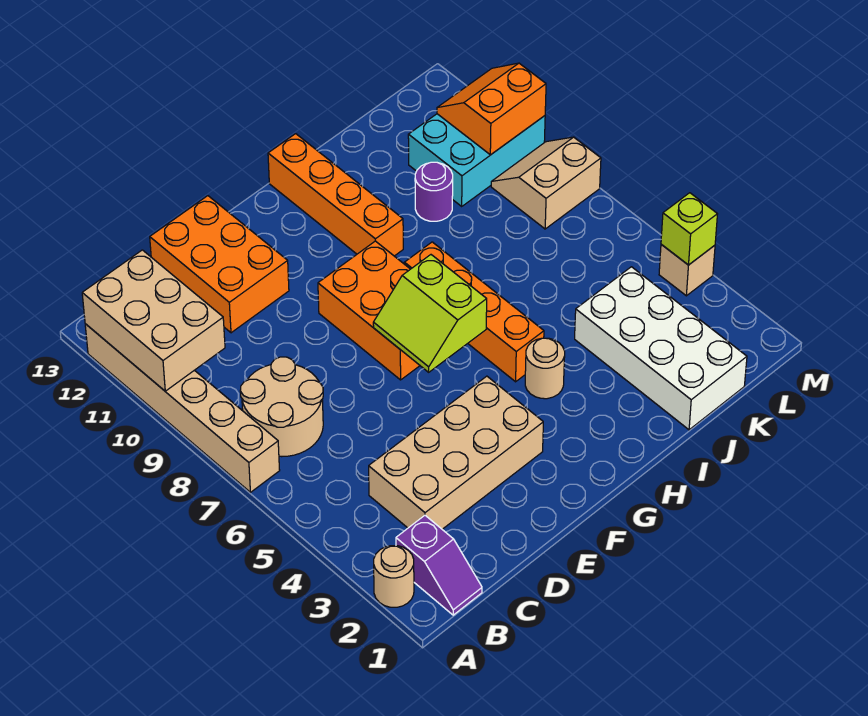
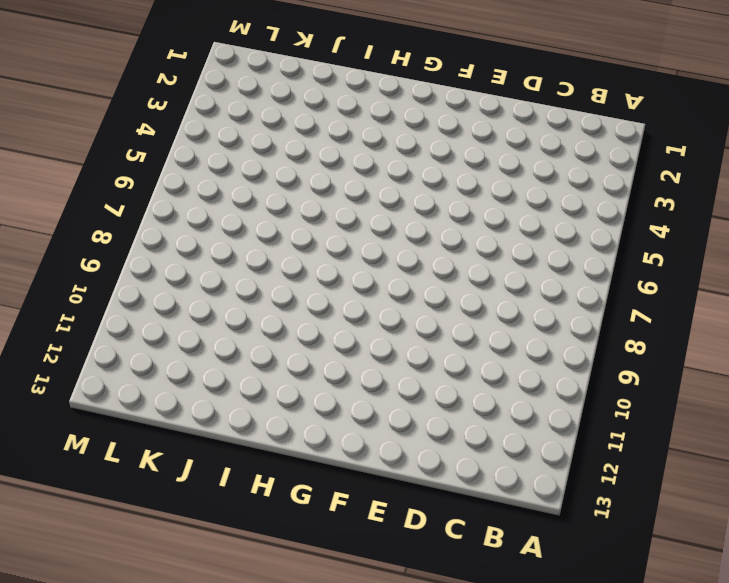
none -> tan round brick A2 level 1
none -> tan brick A7:A12 level 1
none -> purple slope B1:B2 level 1 top 2

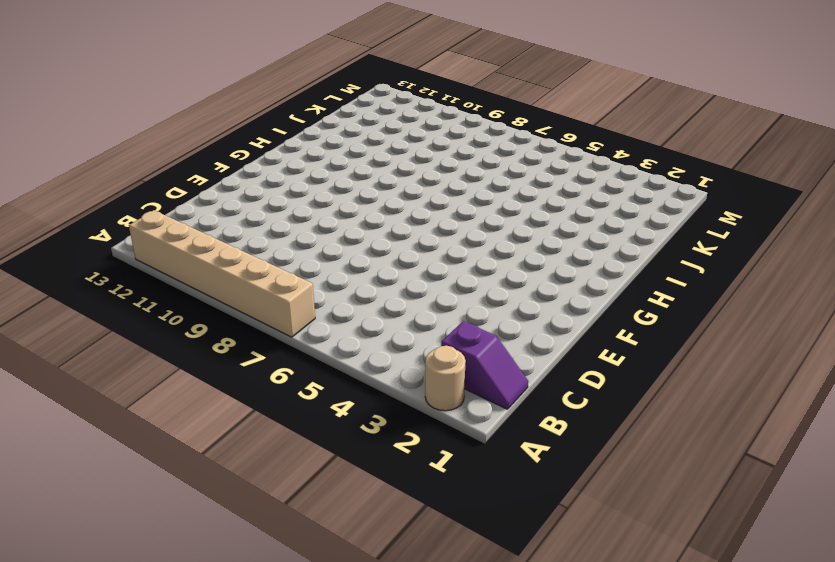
none -> tan round brick B7:C8 level 1
none -> tan brick C3:F4 level 1
none -> orange brick D11:E13 level 1

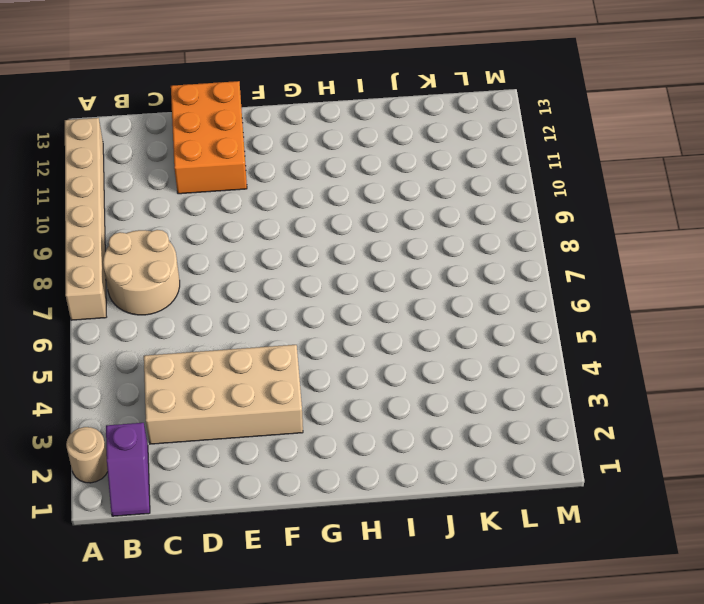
none -> orange brick F7:G9 level 1
none -> tan round brick H4 level 1
none -> orange brick H5:H8 level 1

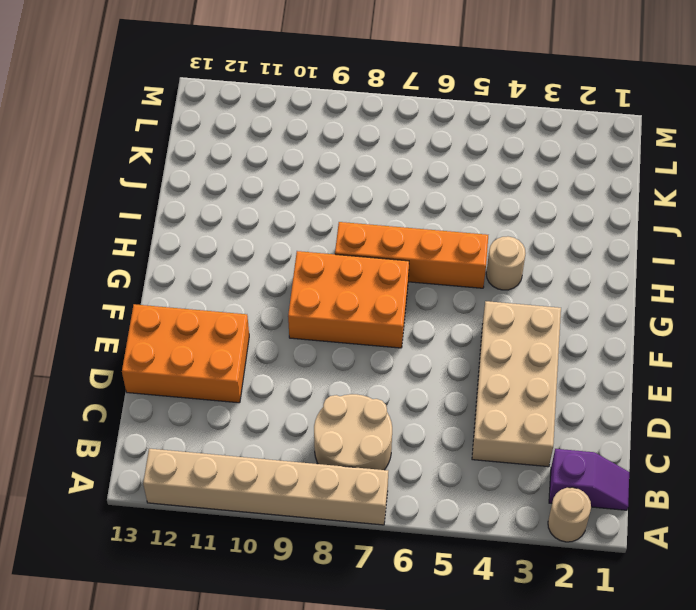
none -> orange brick H10:H13 level 1
none -> white brick J1:K4 level 1
none -> purple round brick J10 level 1

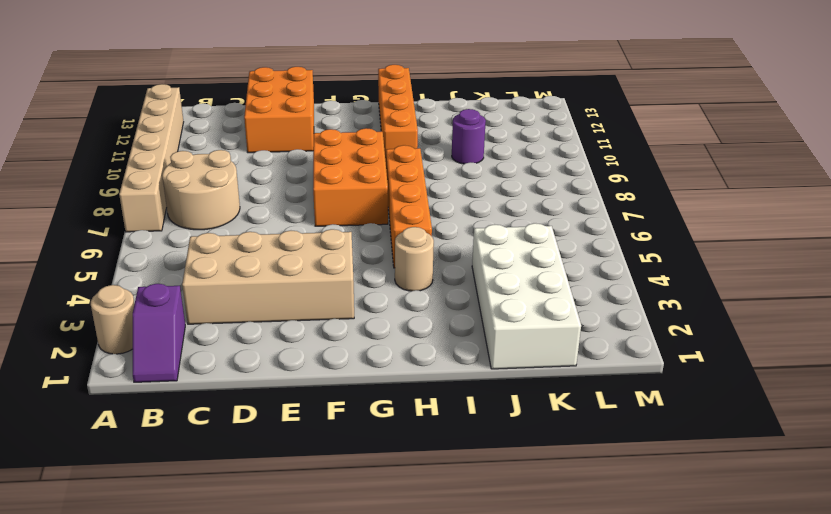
none -> cyan brick K10:M11 level 1
none -> tan slope L8:M9 level 1 top 8
none -> tan brick M4 level 1

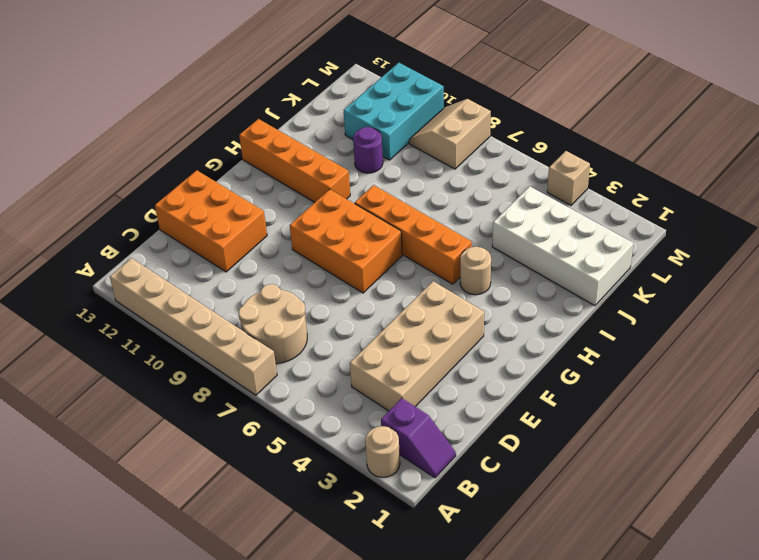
none -> tan brick A10:B12 level 2
none -> lime slope F6:G7 level 2 top G
none -> orange slope L10:M11 level 2 top 10

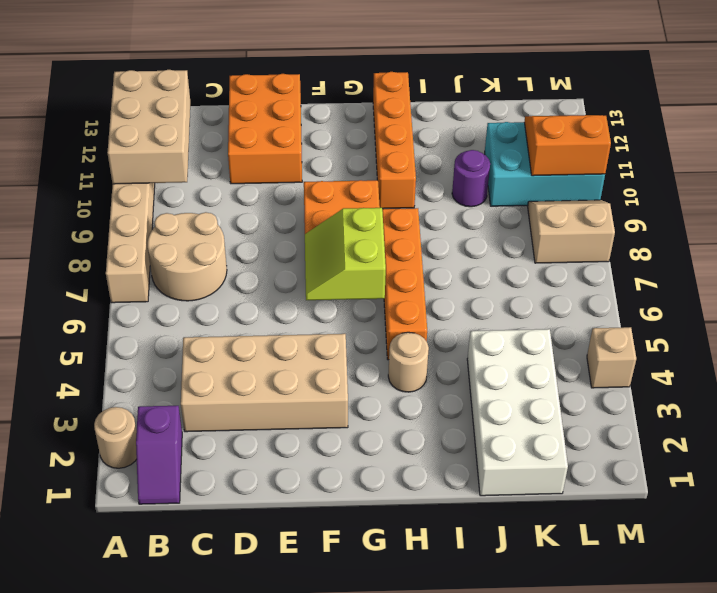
none -> lime brick M4 level 2

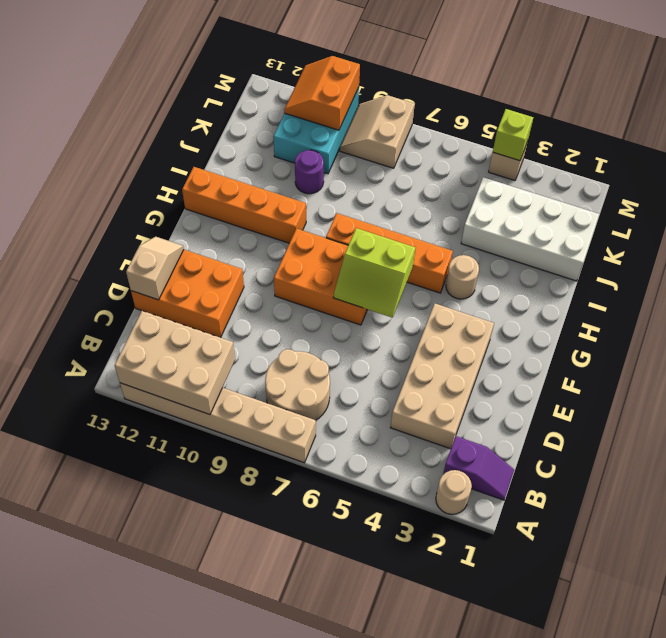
tan slope D13:E13 level 2 top D -> none

